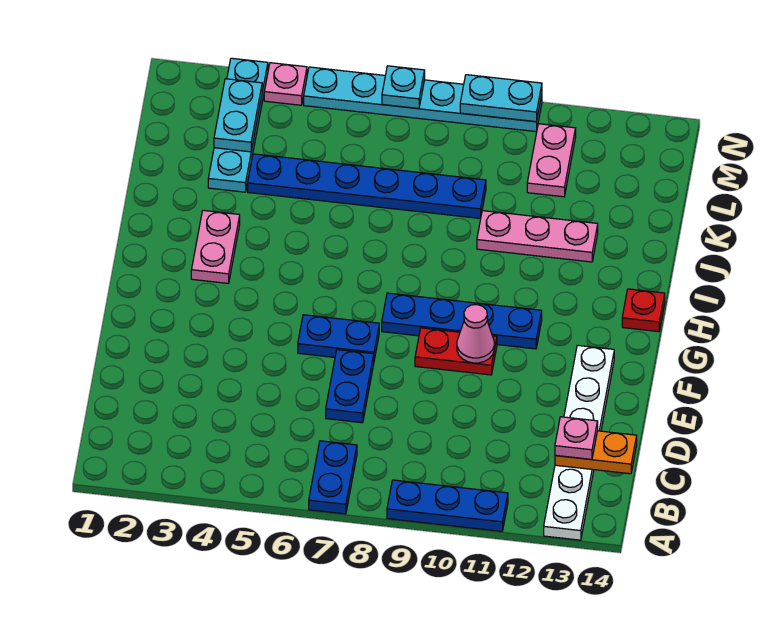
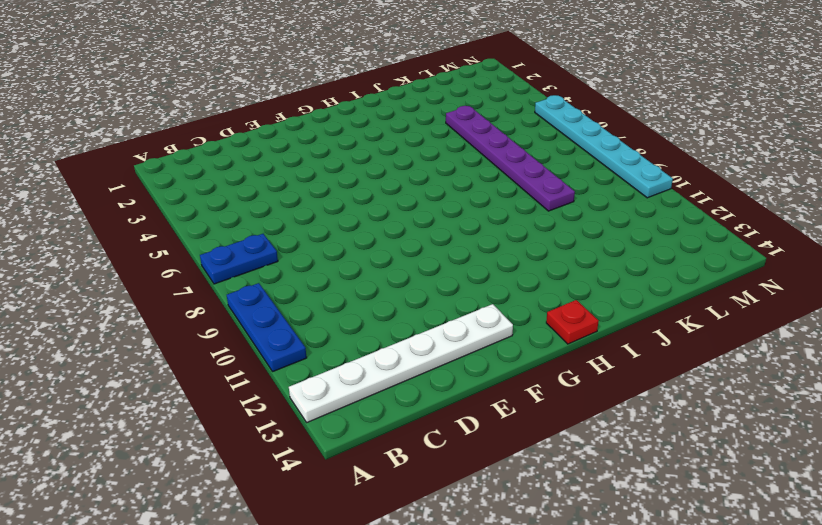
purple plate K4:K9 level 1 -> blue plate K4:K9 level 1
none -> blue plate D7:E7 level 1
none -> blue plate F6:F7 level 1
none -> red plate F9:F10 level 1

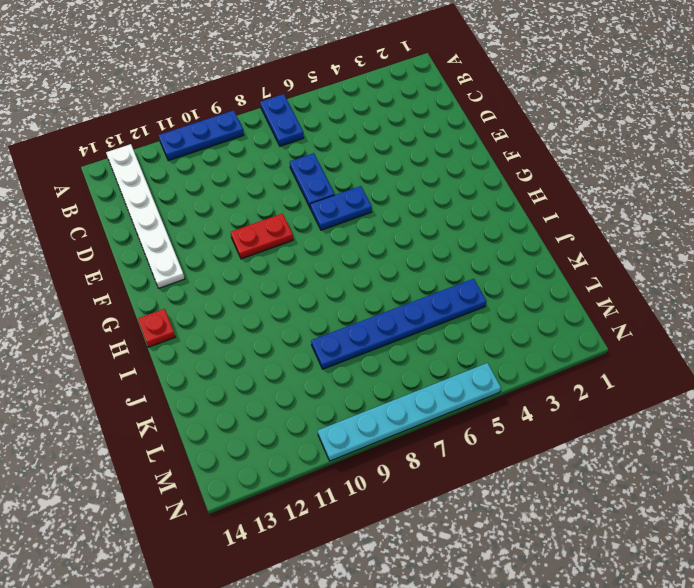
none -> blue plate G8:G11 level 1
none -> pink plate H3:I3 level 1
none -> pink plate J10:J12 level 1

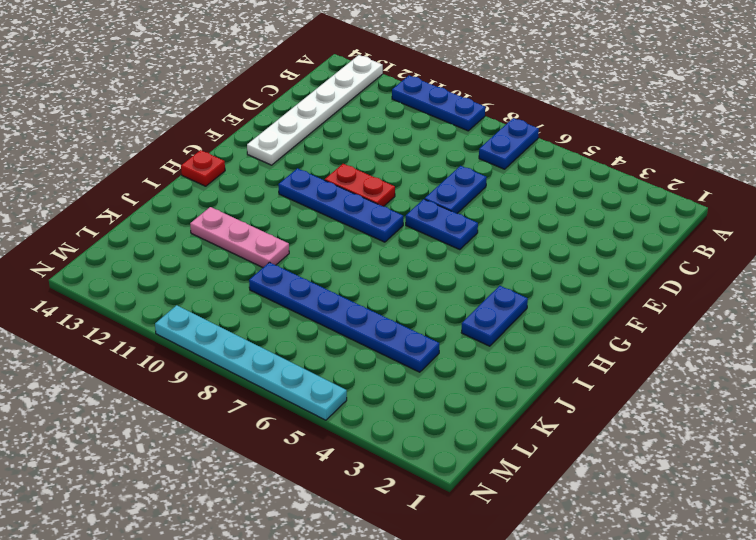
blue plate H3:I3 level 1 -> pink plate H3:I3 level 1
none -> cyan plate K3:N3 level 1
none -> pink plate L11:M11 level 1
none -> pink plate N4 level 1

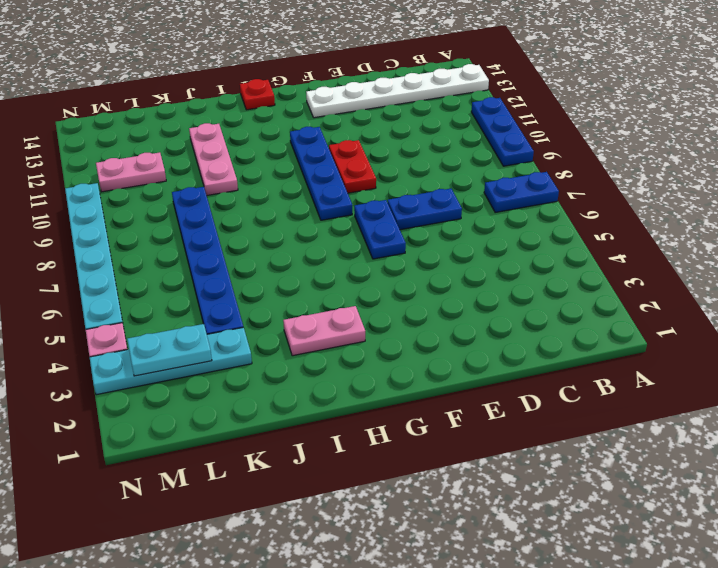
none -> orange plate C13:C14 level 2
none -> pink cone F10 level 2
none -> cyan plate N7 level 2

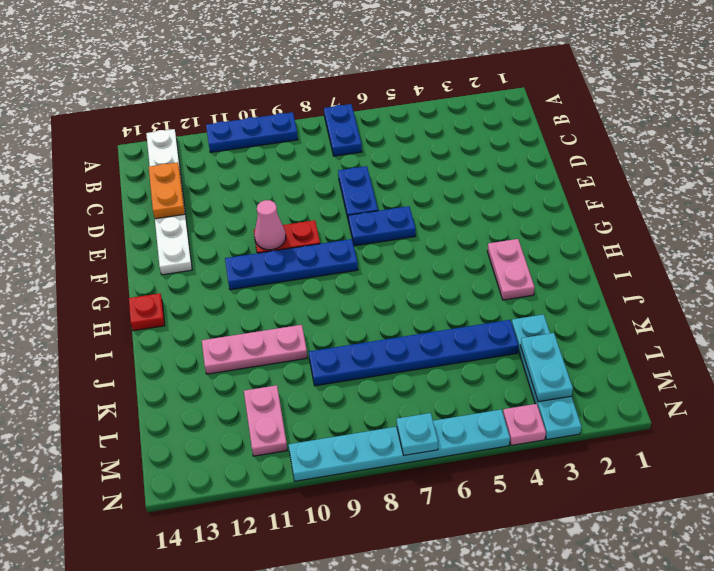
orange plate C13:D13 level 2 -> orange plate C13:C14 level 2
none -> cyan plate N9:N10 level 2
none -> pink plate C13 level 3

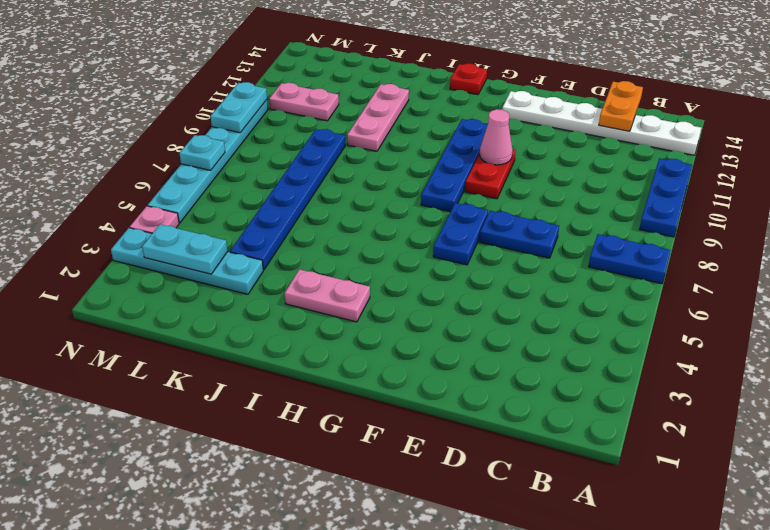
none -> pink plate C13 level 3

